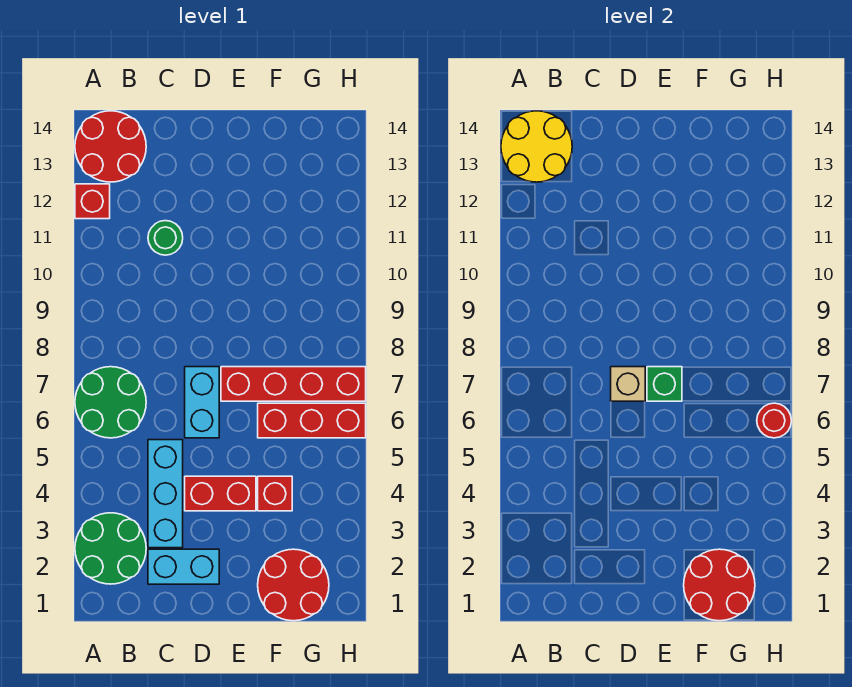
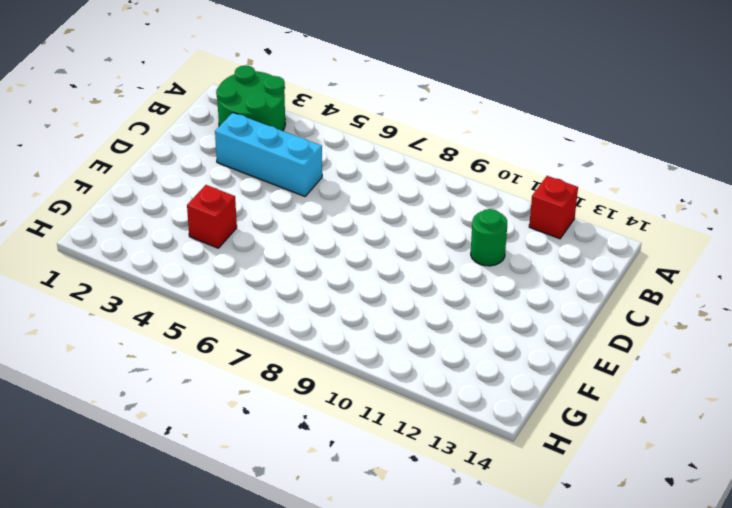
none -> green round brick A6:B7 level 1
none -> red round brick A13:B14 level 1
none -> cyan brick C2:D2 level 1

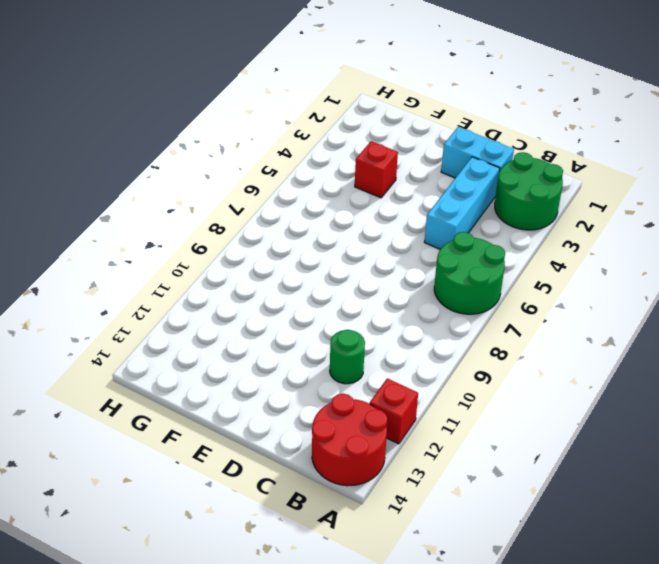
none -> red brick D4:E4 level 1
none -> cyan brick D6:D7 level 1
none -> red brick E7:H7 level 1

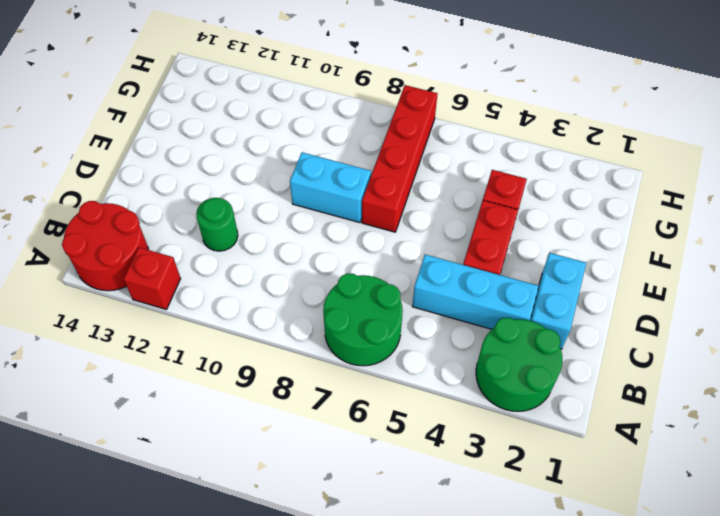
cyan brick E8:E9 level 1 -> cyan brick D6:D7 level 1
none -> red round brick F1:G2 level 1
none -> red brick F6:H6 level 1
none -> yellow round brick A13:B14 level 2

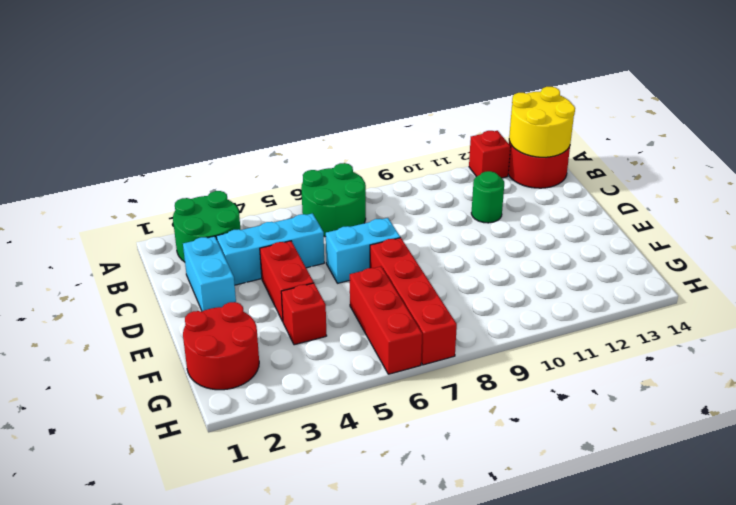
none -> tan brick D7 level 2
none -> green brick E7 level 2
none -> red round brick F1:G2 level 2

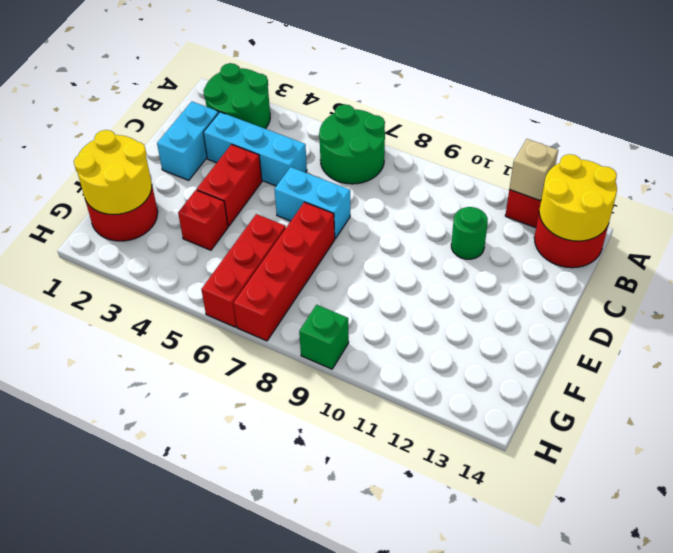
tan brick A12 level 2 -> tan brick D7 level 2
yellow round brick F1:G2 level 2 -> red round brick F1:G2 level 2
green brick H9 level 1 -> green brick E7 level 2
none -> red round brick H6 level 2

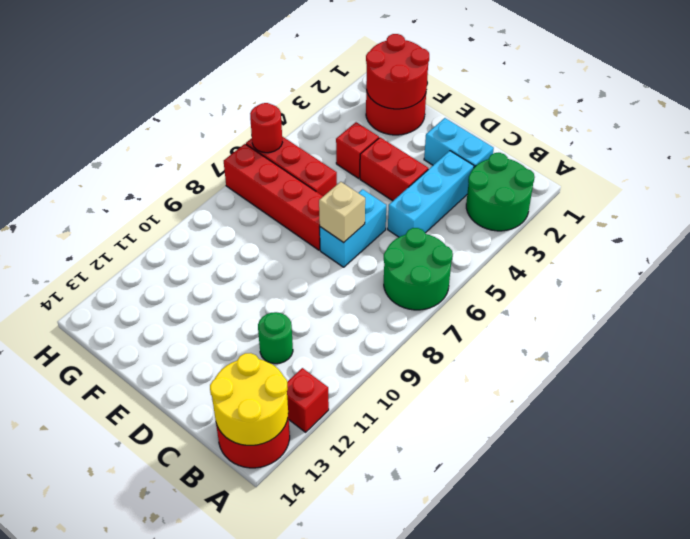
none -> green brick E7 level 2

